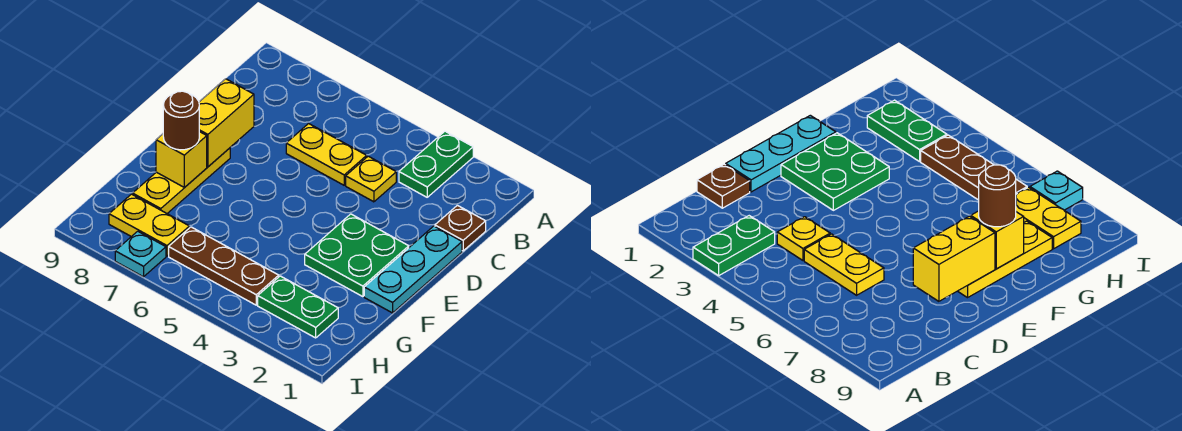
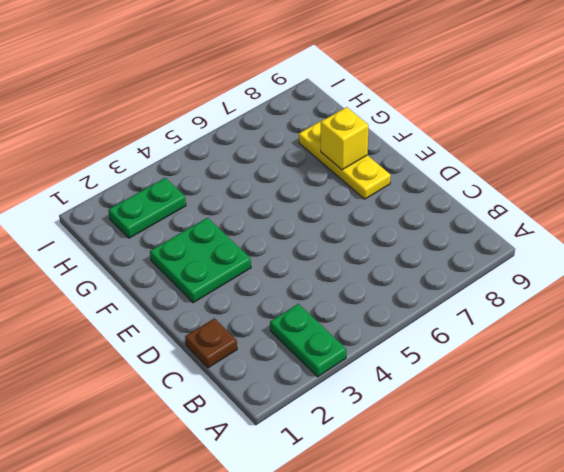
none -> yellow plate C4 level 1
none -> yellow plate C5:C6 level 1
none -> cyan plate D1:F1 level 1

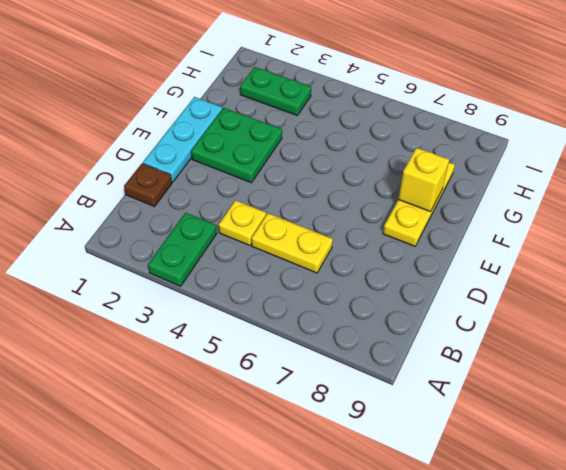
none -> brown plate H4:H6 level 1
none -> yellow plate H7:H8 level 1
none -> cyan plate I7 level 1

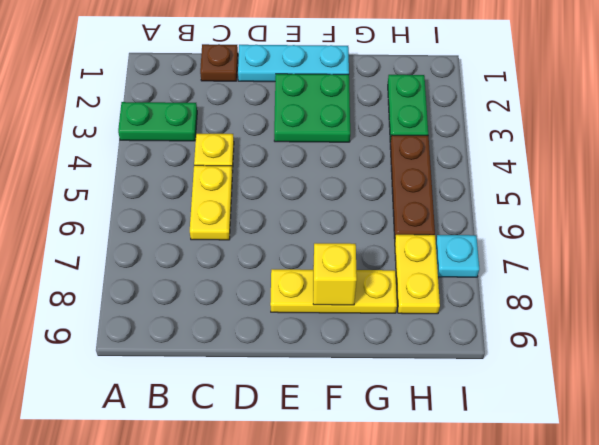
none -> yellow brick D8:E8 level 2
none -> brown round brick F8 level 3

